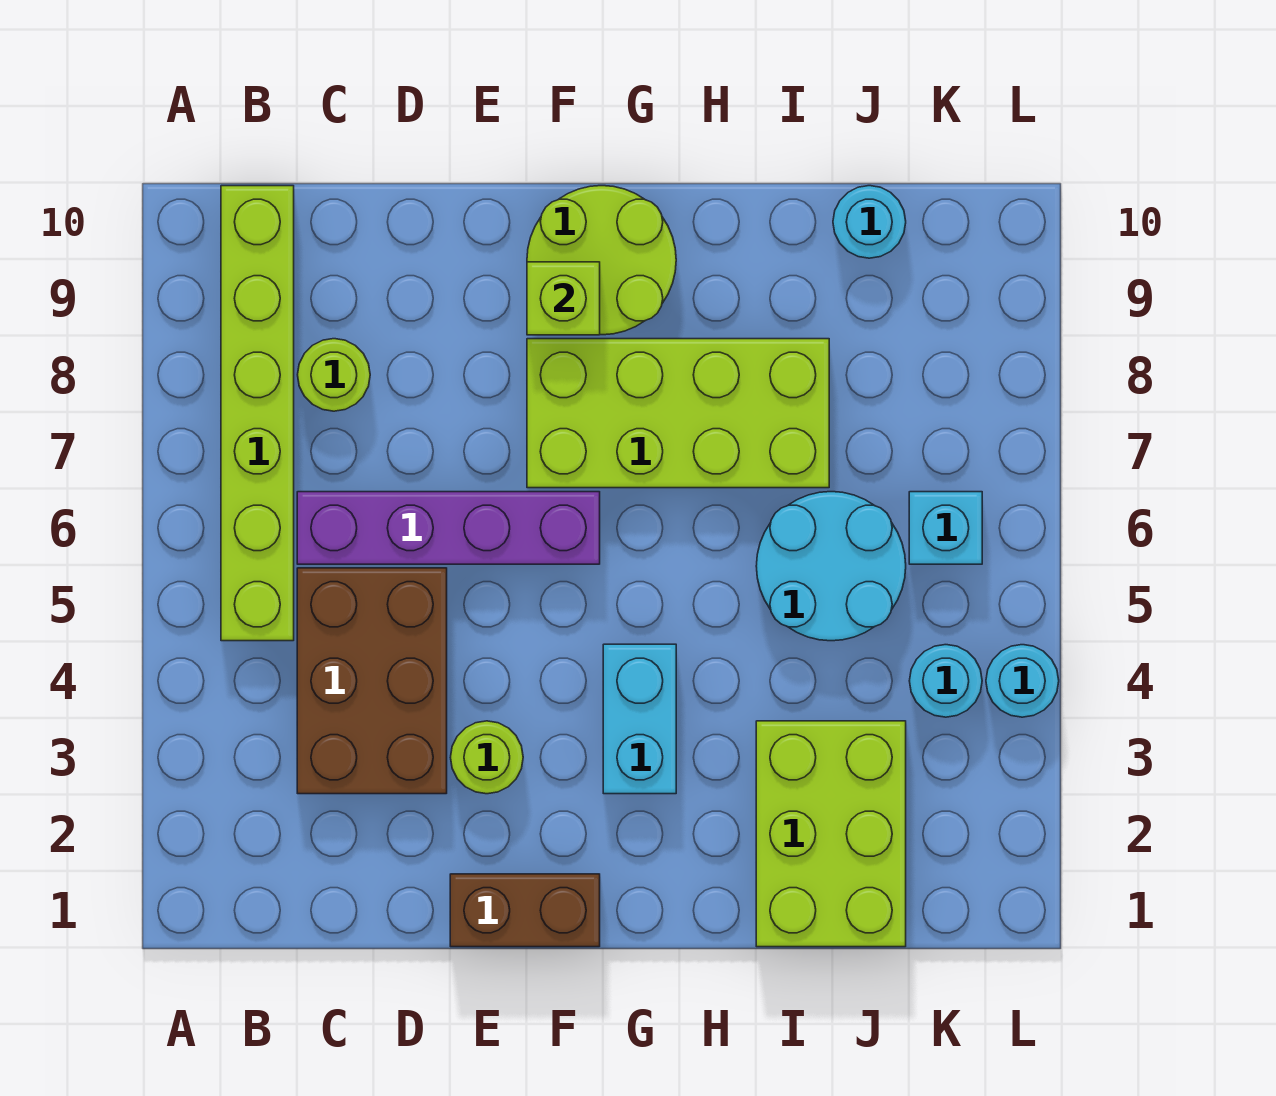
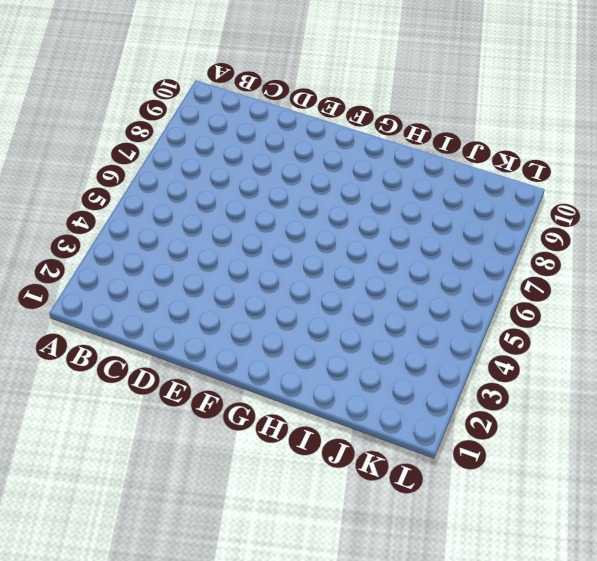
none -> lime brick B5:B10 level 1
none -> brown brick C3:D5 level 1
none -> purple brick C6:F6 level 1

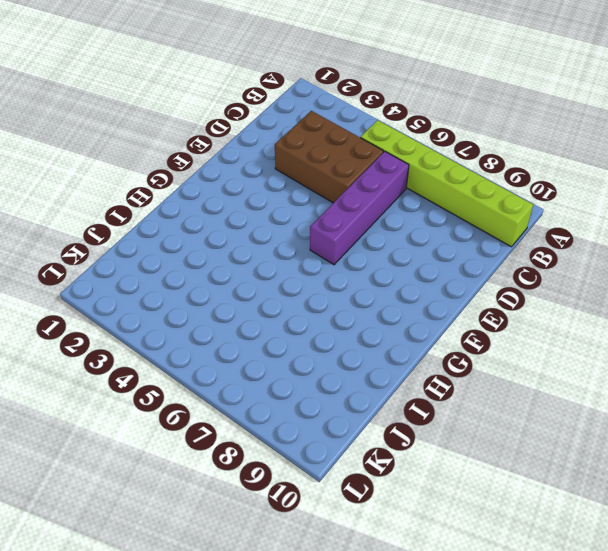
none -> lime round brick C8 level 1
none -> brown brick E1:F1 level 1
none -> lime round brick E3 level 1

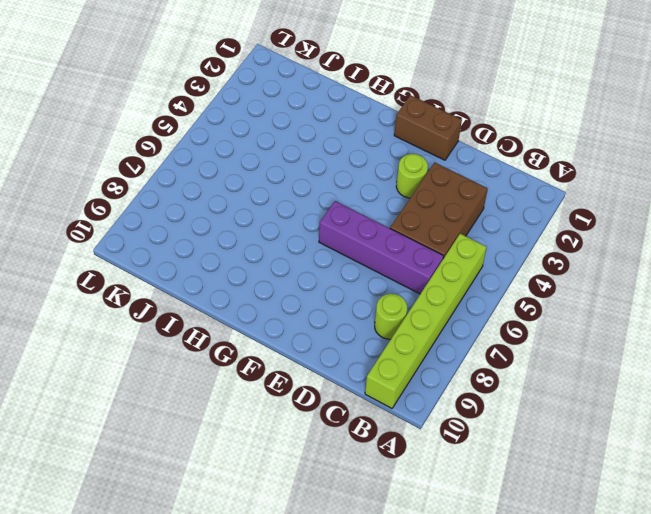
none -> lime brick F7:I8 level 1
none -> lime round brick F9:G10 level 1
none -> cyan brick G3:G4 level 1

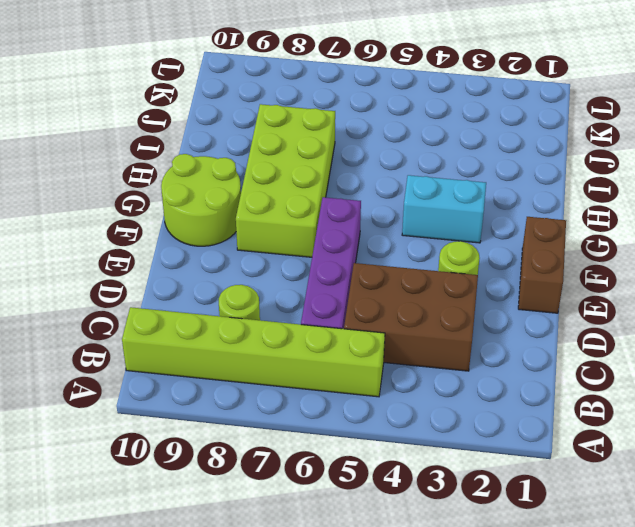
none -> lime brick I1:J3 level 1
none -> cyan round brick I5:J6 level 1
none -> cyan round brick J10 level 1

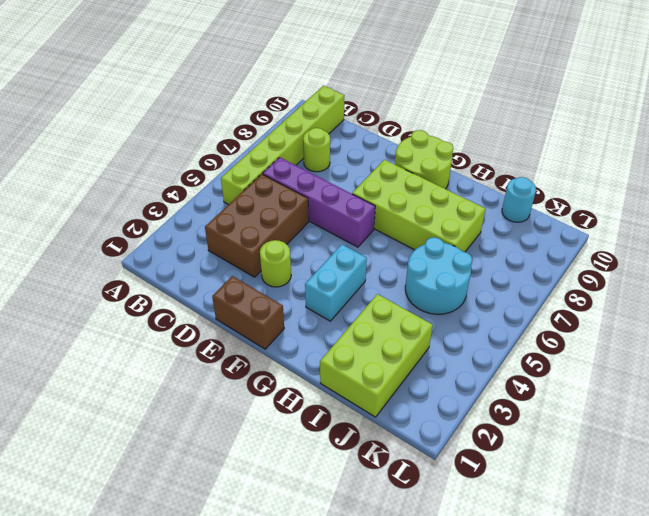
none -> cyan round brick K4 level 1
none -> cyan brick K6 level 1
none -> cyan round brick L4 level 1

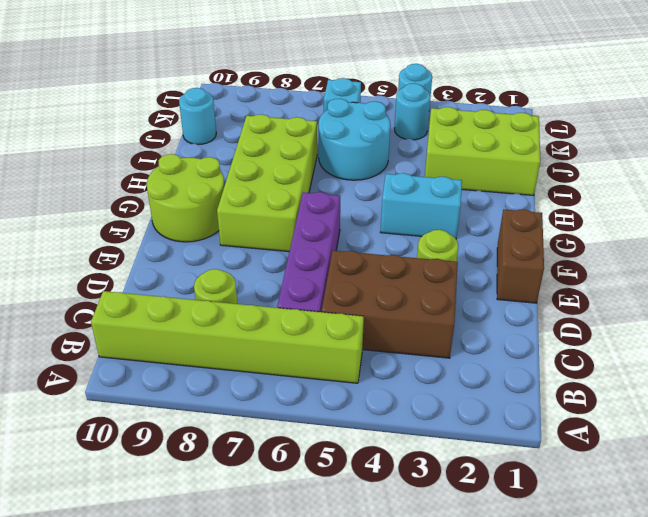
none -> lime brick F9 level 2

